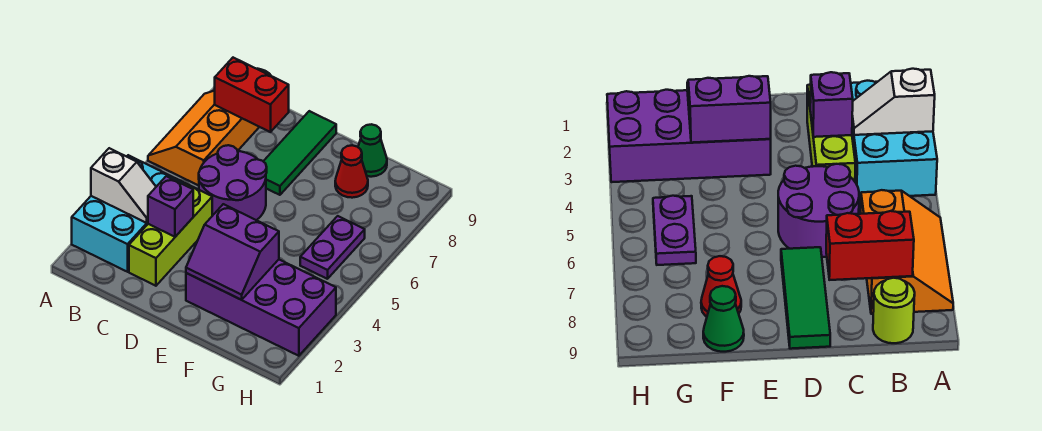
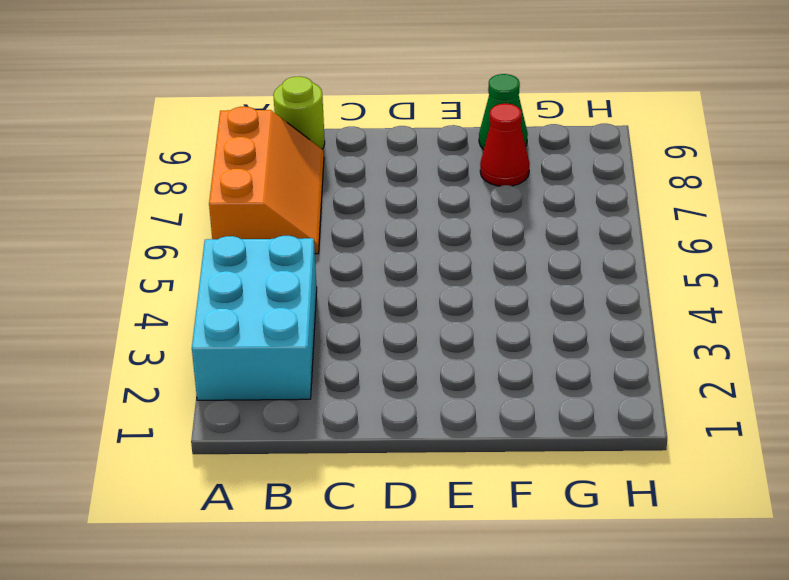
orange slope A6:B8 level 1 top A -> orange slope A6:B8 level 1 top B
none -> lime brick C2:C4 level 1
none -> purple round brick C5:D6 level 1
none -> green tile D7:D9 level 1

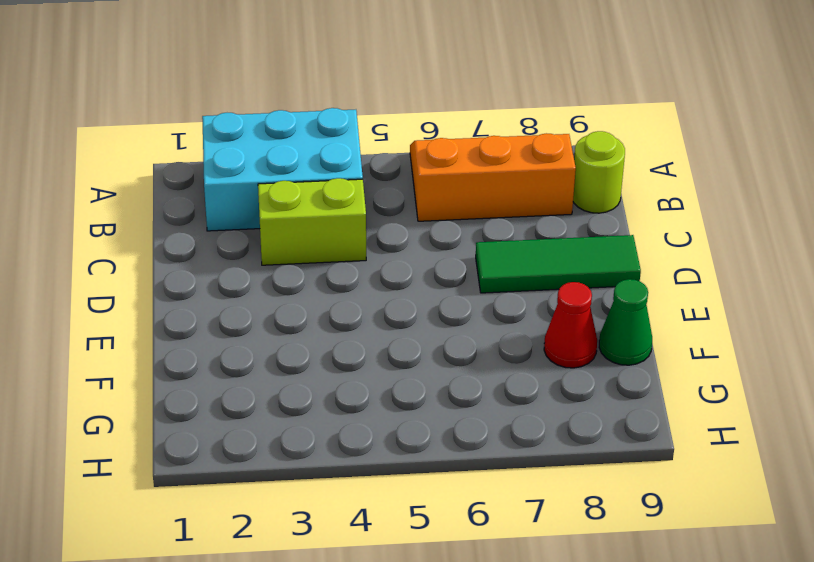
lime brick C3:C4 level 1 -> lime brick C2:C4 level 1
none -> purple round brick C5:D6 level 1
none -> purple brick E2:H3 level 1
none -> purple plate G5:G6 level 1

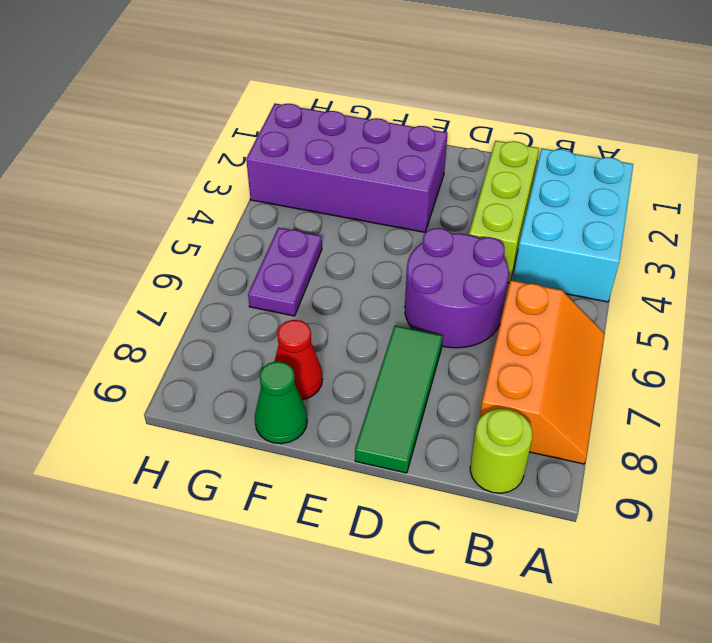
none -> white slope A3:B3 level 2 top A
none -> red brick B8:C8 level 2
none -> purple brick C3 level 2

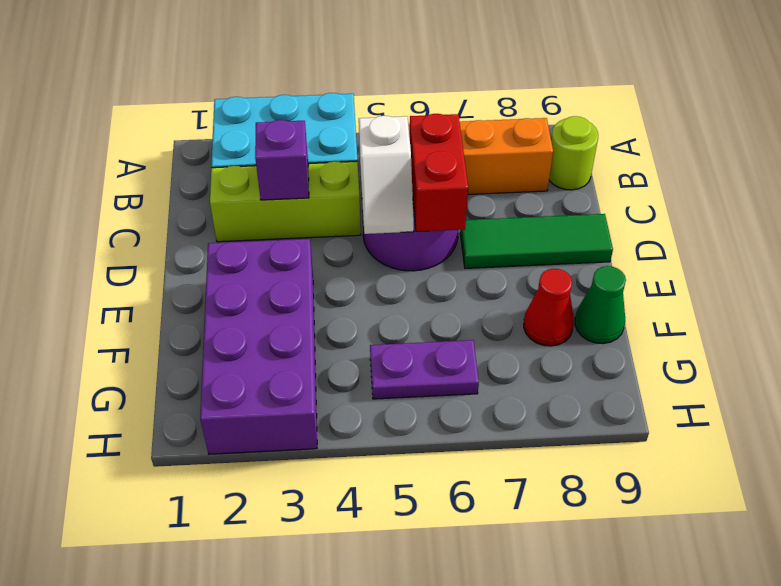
white slope C5:D5 level 2 top C -> white slope A3:B3 level 2 top A
red brick C6:D6 level 2 -> red brick B8:C8 level 2
none -> purple slope E2:F3 level 2 top 3

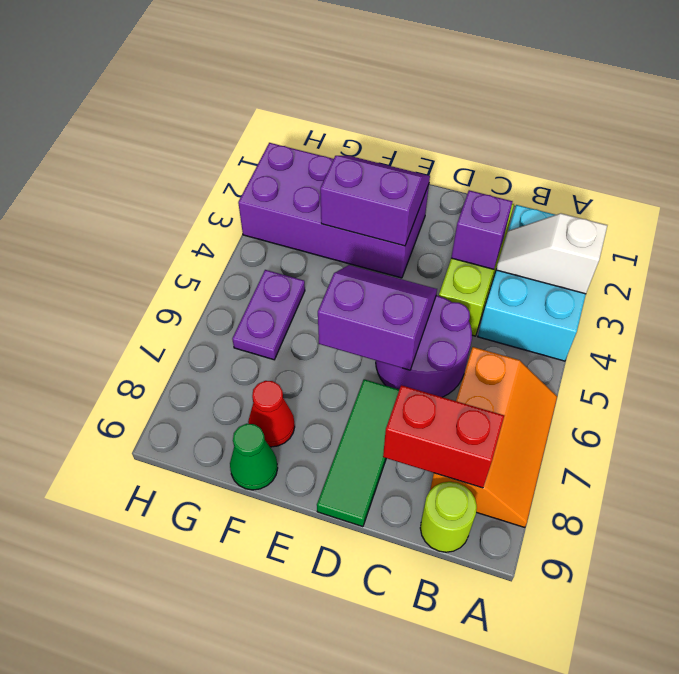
purple slope D5:E6 level 2 top 6 -> none

